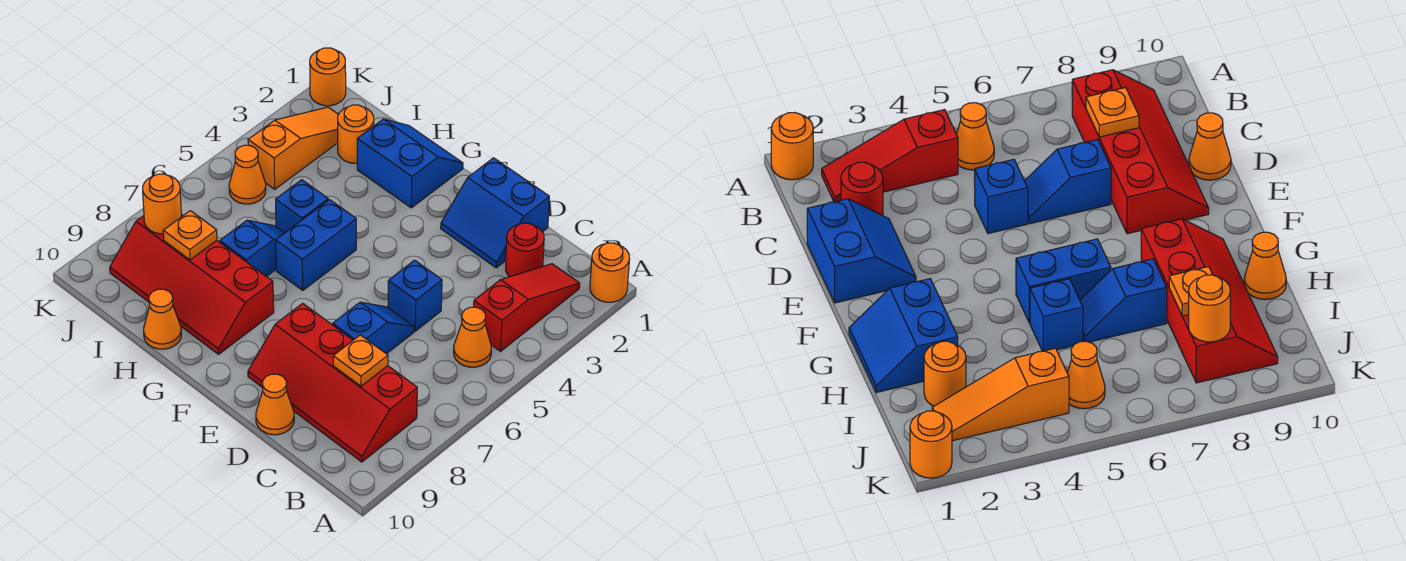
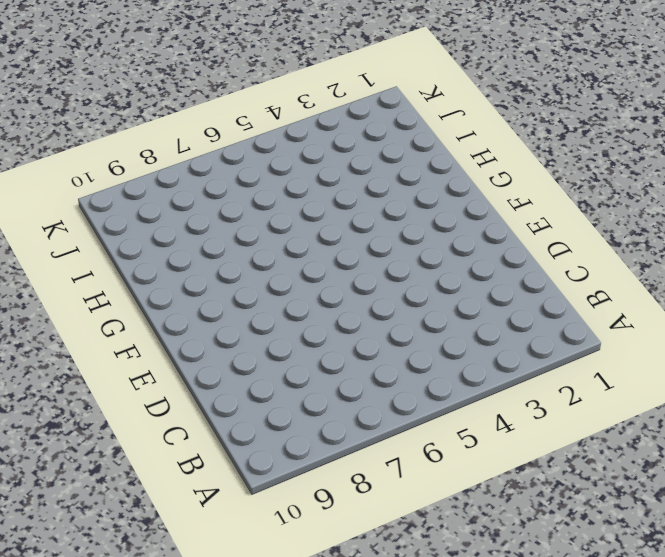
none -> orange round brick A1 level 1
none -> red slope B2:B4 level 1 top 4
none -> orange cone B5 level 1

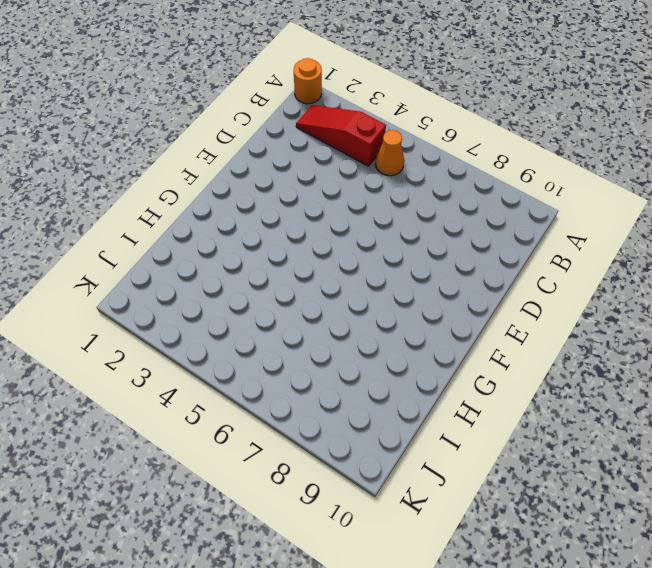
none -> red slope B8:E9 level 1 top 8
none -> red round brick C2 level 1
none -> blue slope D1:E2 level 1 top 1

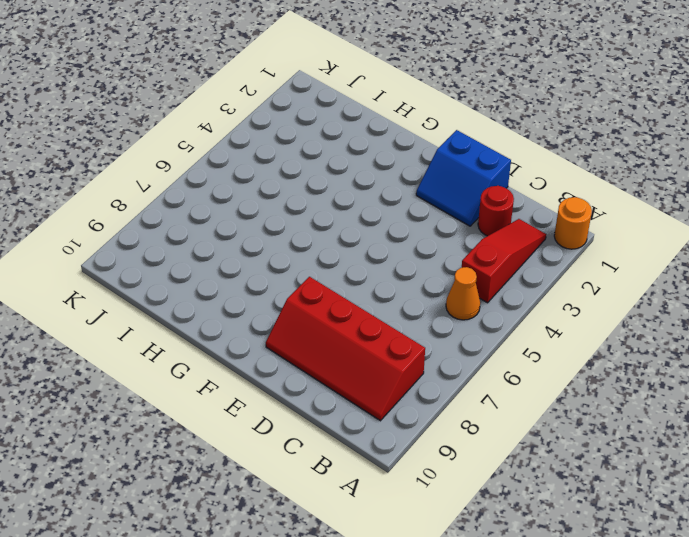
none -> blue brick D5 level 1
none -> blue slope D6:D7 level 1 top 7
none -> orange cone D10 level 1

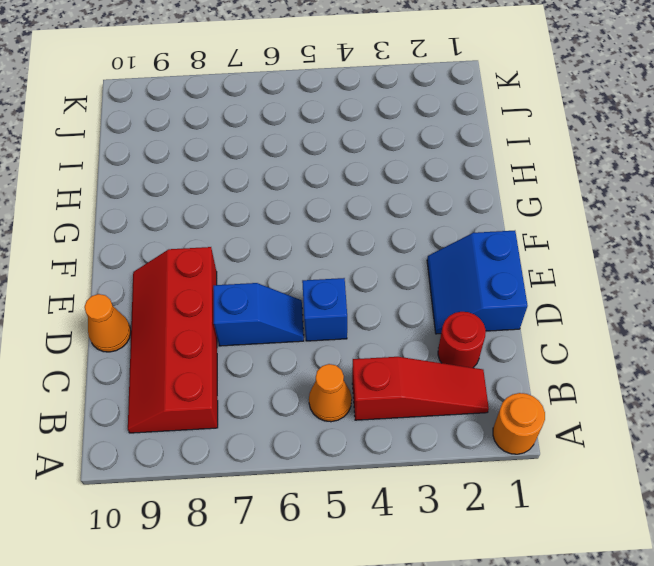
none -> blue slope G1:H2 level 1 top 2
none -> blue brick G5:G6 level 1
none -> red slope G8:J9 level 1 top 8

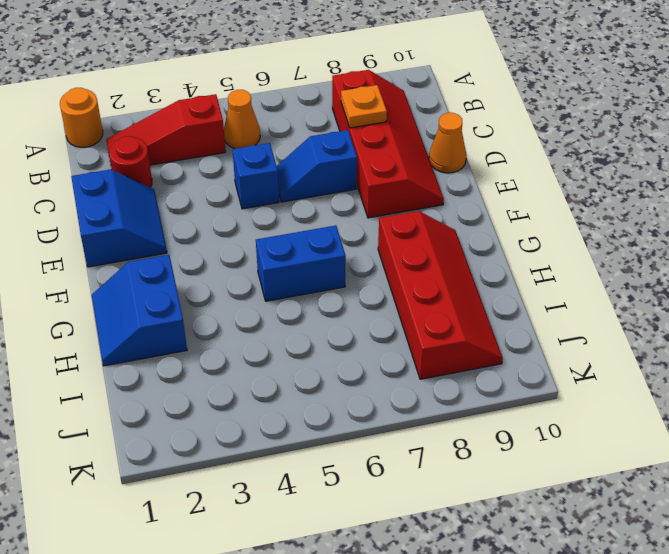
none -> blue brick H5 level 1
none -> blue slope H6:H7 level 1 top 7
none -> orange cone H10 level 1

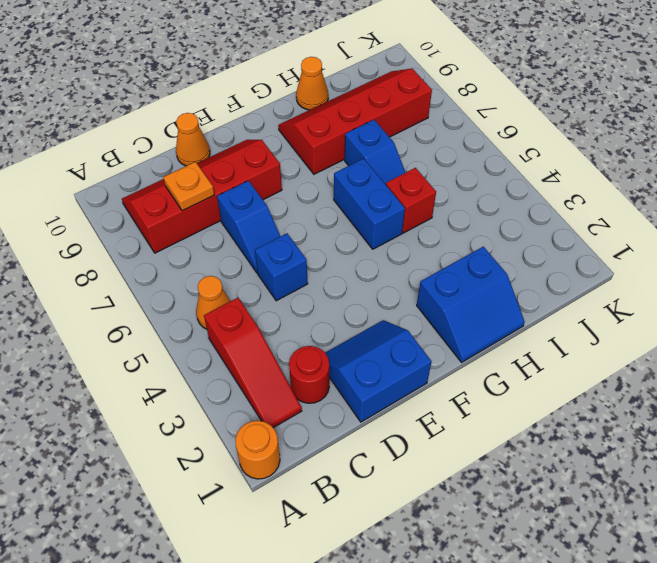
red brick H5 level 1 -> blue brick H5 level 1
none -> orange round brick I2 level 1
none -> orange slope J2:J4 level 1 top 4
none -> orange cone J5 level 1

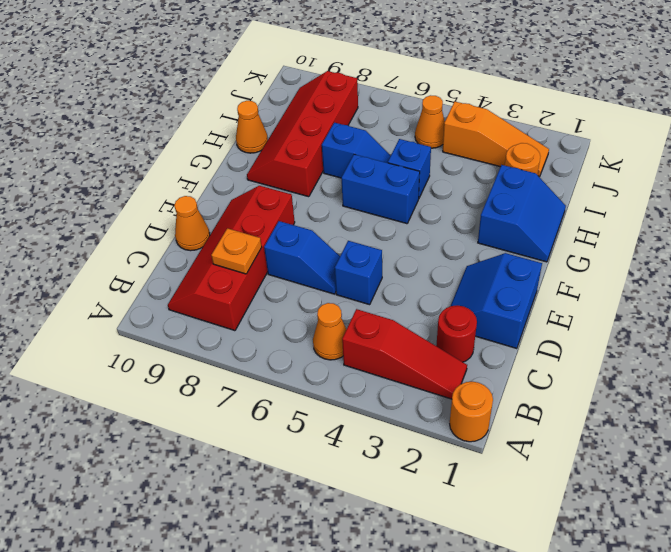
none -> orange round brick K1 level 1
none -> orange plate I8 level 2
none -> orange round brick J8 level 2

